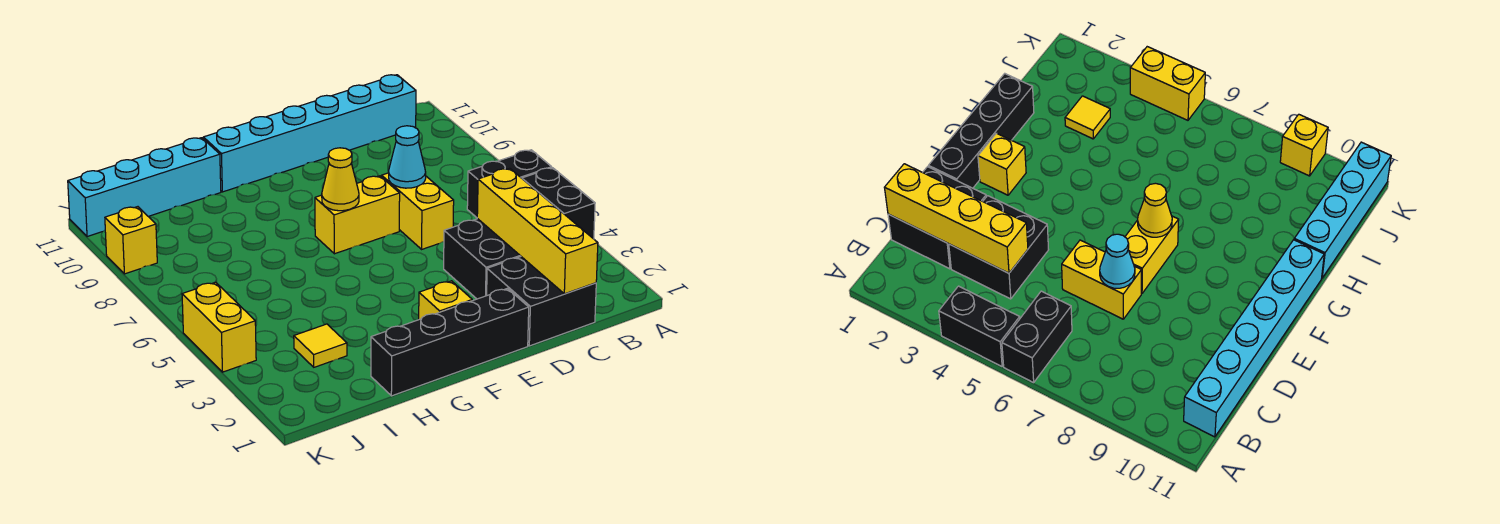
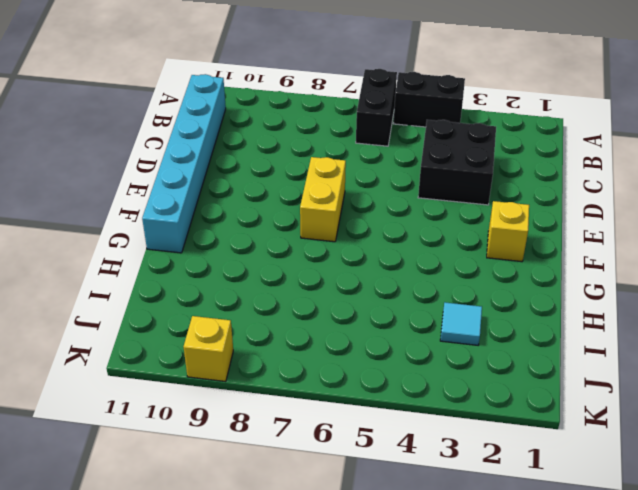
cyan tile I3 level 1 -> yellow tile I3 level 1
none -> black brick C1:D2 level 1
none -> yellow brick D6:D7 level 1
none -> black brick E1:H1 level 1

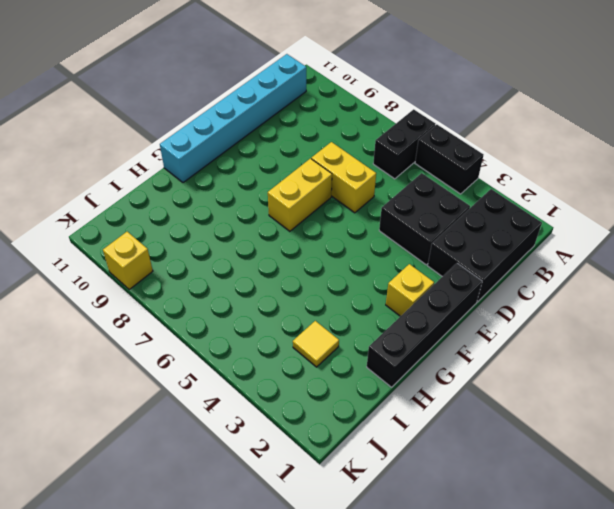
black brick B1:D2 level 1 -> black brick C1:D2 level 1
none -> cyan brick H11:K11 level 1
none -> yellow brick K4:K5 level 1
none -> yellow brick C1:C4 level 2

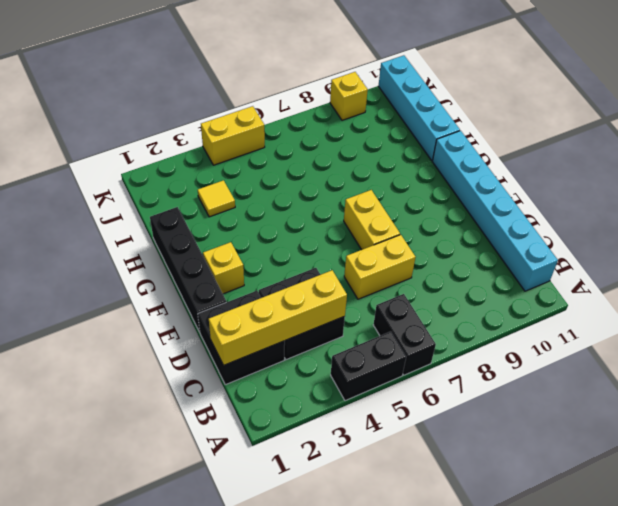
none -> cyan cone D7 level 2
none -> yellow cone F7 level 2

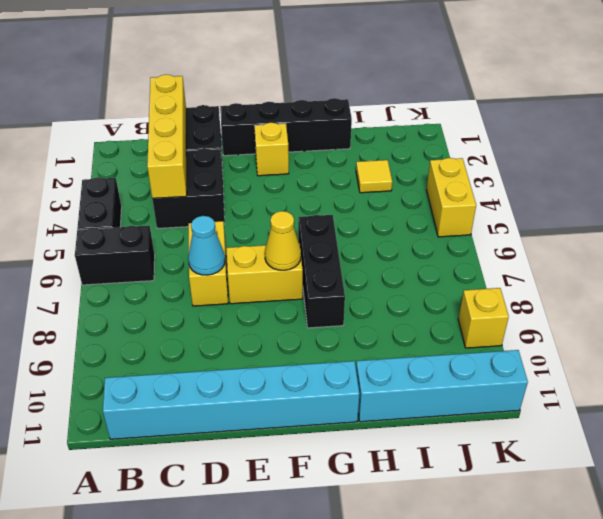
black brick G6:G8 level 1 -> none

